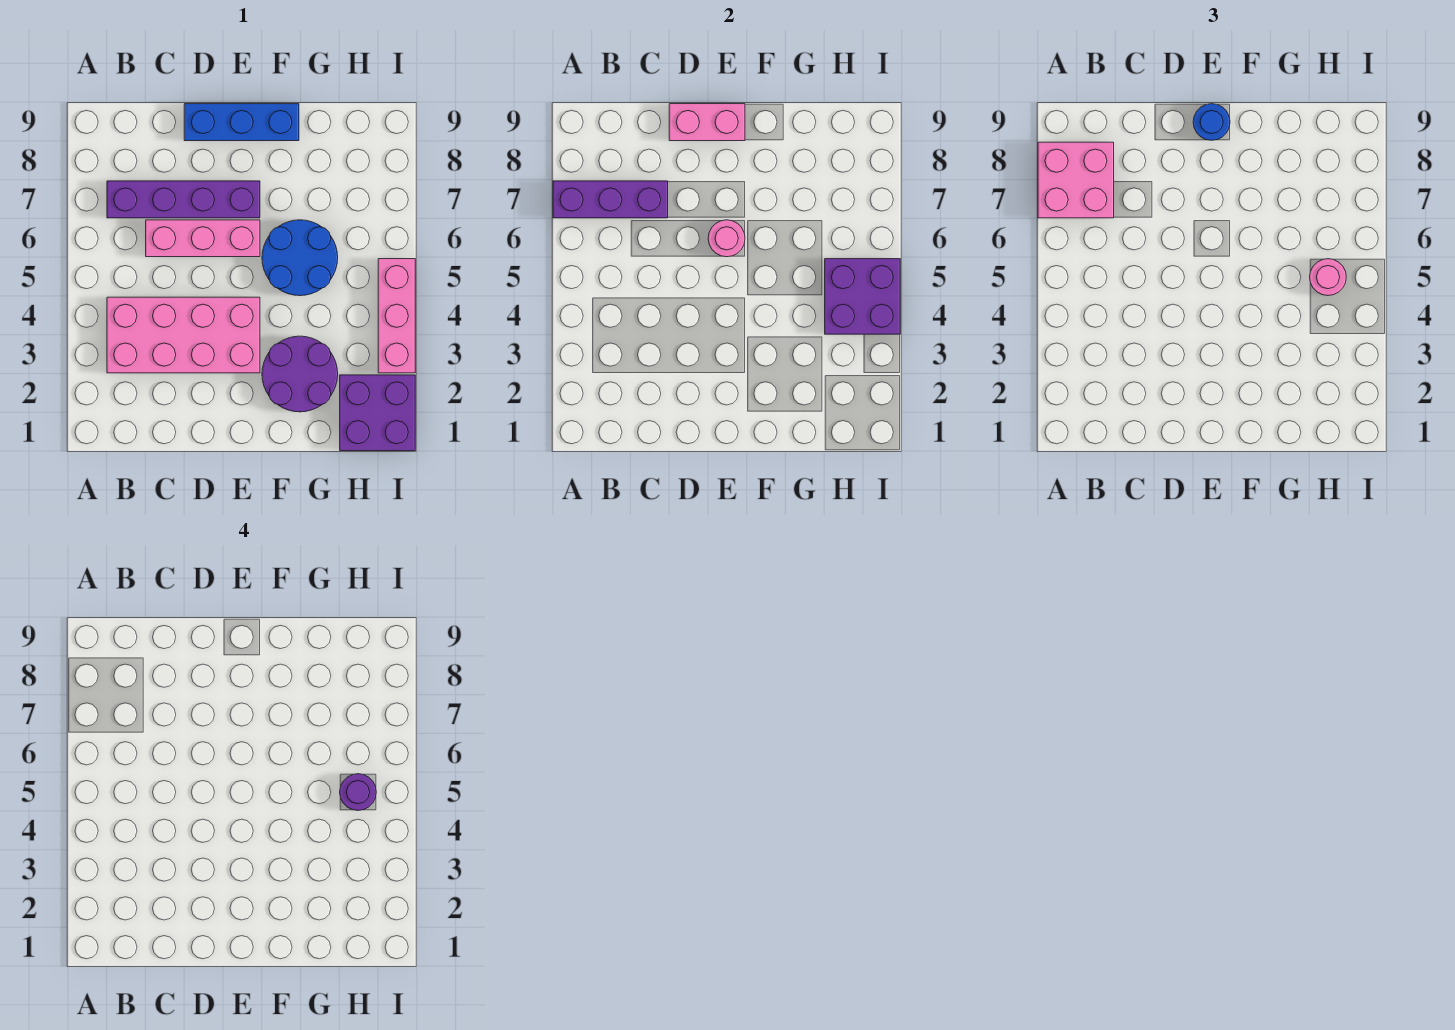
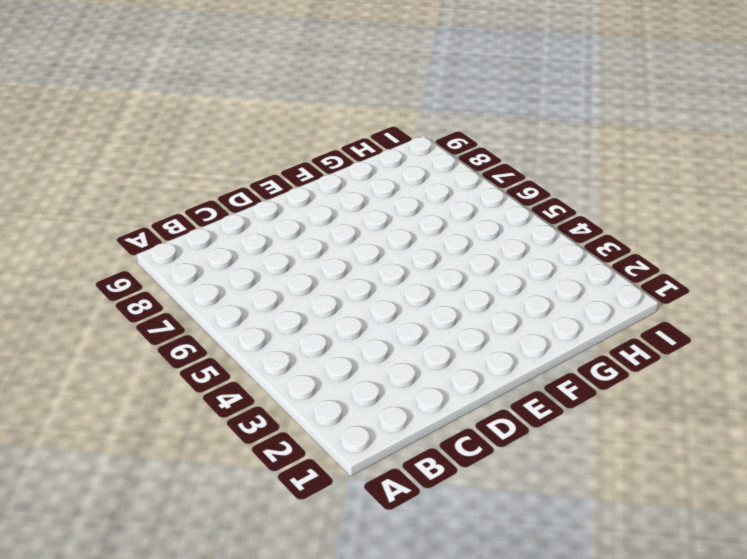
none -> pink brick B3:E4 level 1
none -> purple brick B7:E7 level 1
none -> pink brick C6:E6 level 1

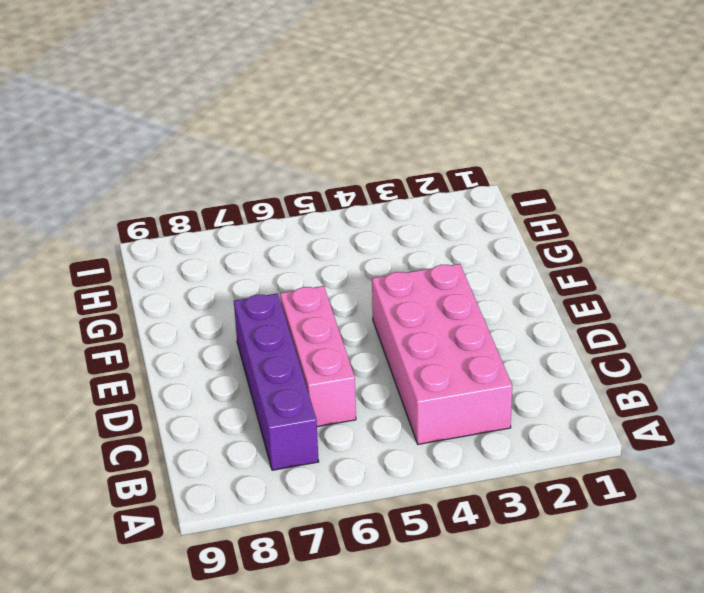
none -> blue brick D9:F9 level 1
none -> purple round brick F2:G3 level 1
none -> blue round brick F5:G6 level 1

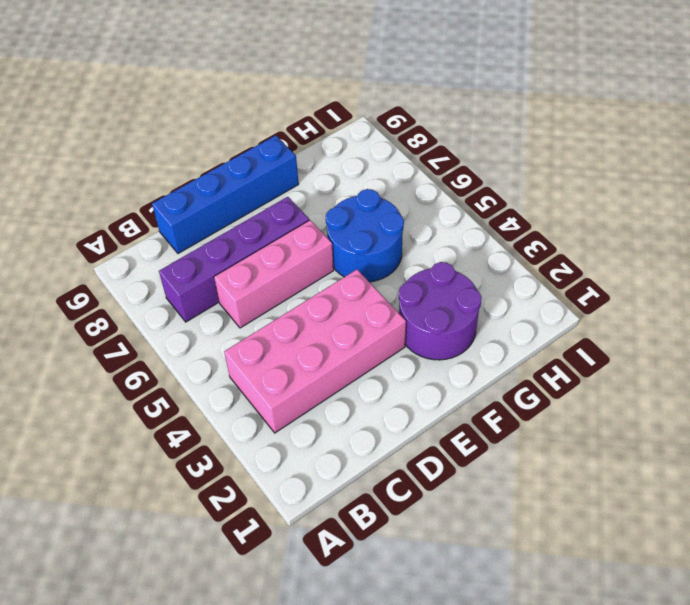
blue brick C9:F9 level 1 -> blue brick D9:F9 level 1
none -> purple brick H1:I2 level 1
none -> pink brick I3:I5 level 1
none -> purple brick A7:C7 level 2

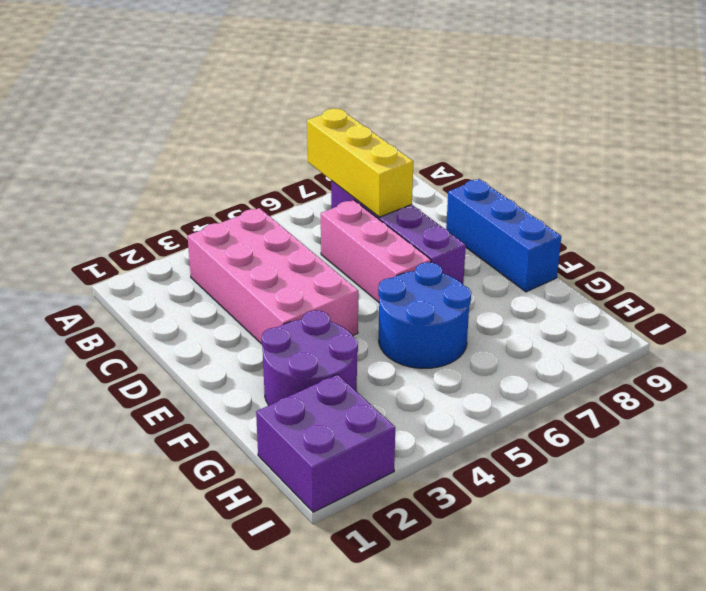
yellow brick A7:C7 level 2 -> purple brick A7:C7 level 2
none -> pink brick I3:I5 level 1
none -> pink brick D9:E9 level 2
none -> pink round brick E6 level 2

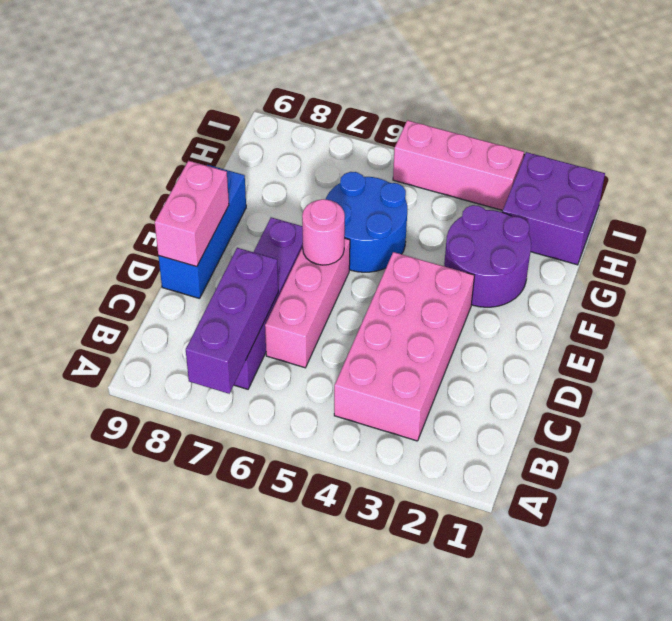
none -> purple brick H4:I5 level 2
none -> pink brick A7:B8 level 3
none -> blue round brick E9 level 3

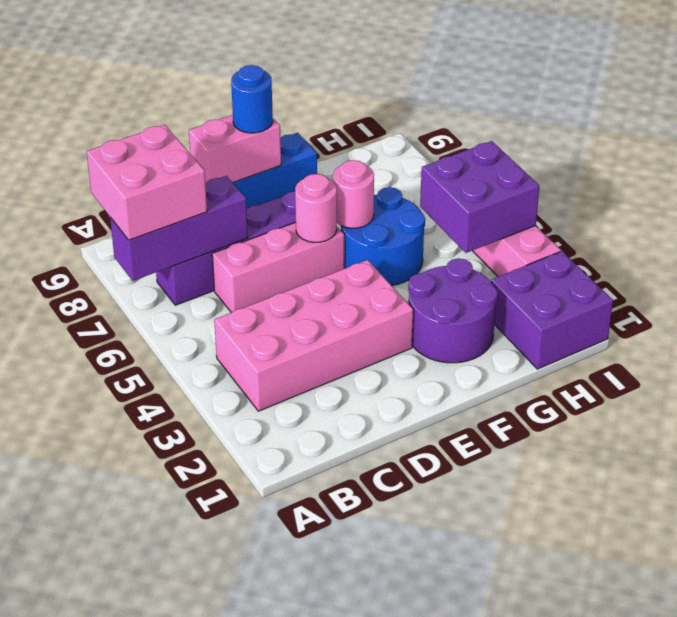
pink round brick F6 level 2 -> pink round brick H5 level 3
none -> purple round brick H5 level 4

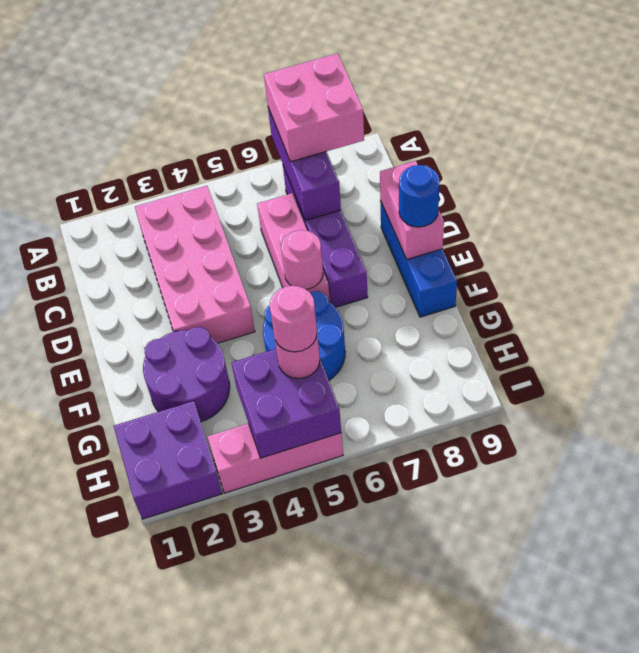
pink round brick H5 level 4 -> purple round brick H5 level 4

